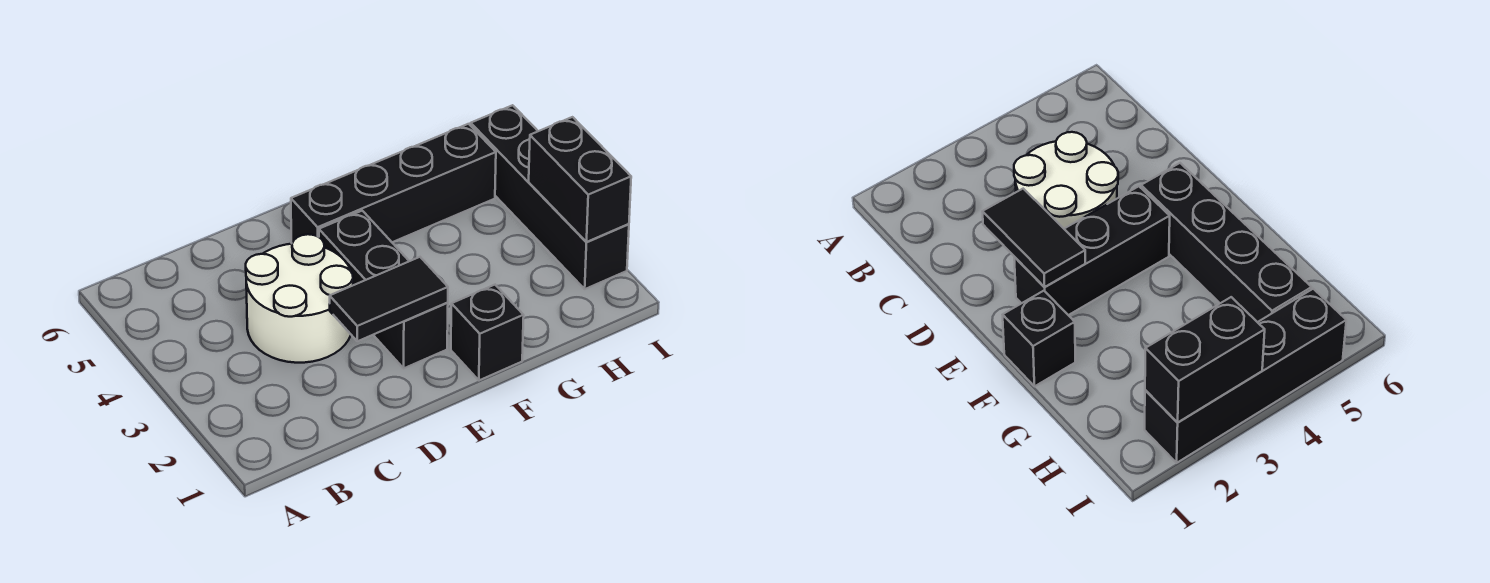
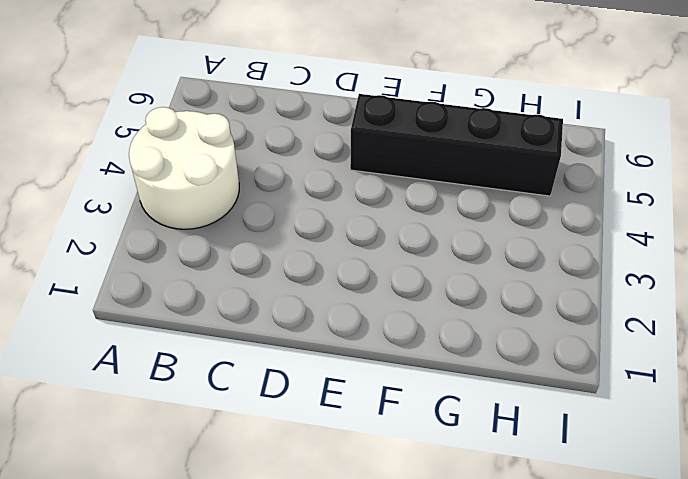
white round brick A3:B4 level 1 -> white round brick C3:D4 level 1
none -> black brick E2:E4 level 1
none -> black brick F1 level 1

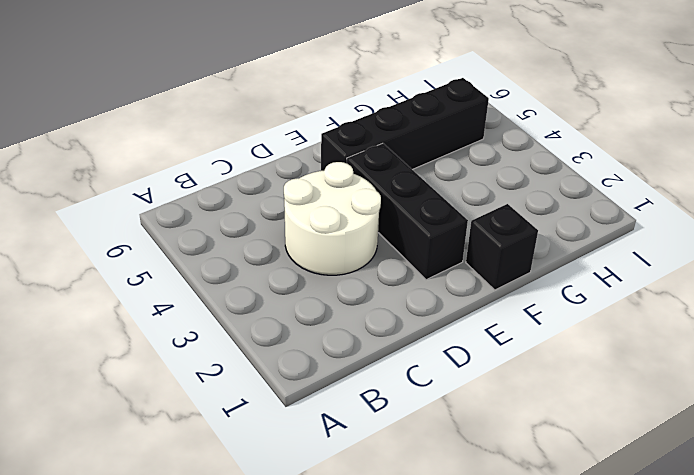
none -> black brick I2:I5 level 1
none -> black tile D2:E2 level 2

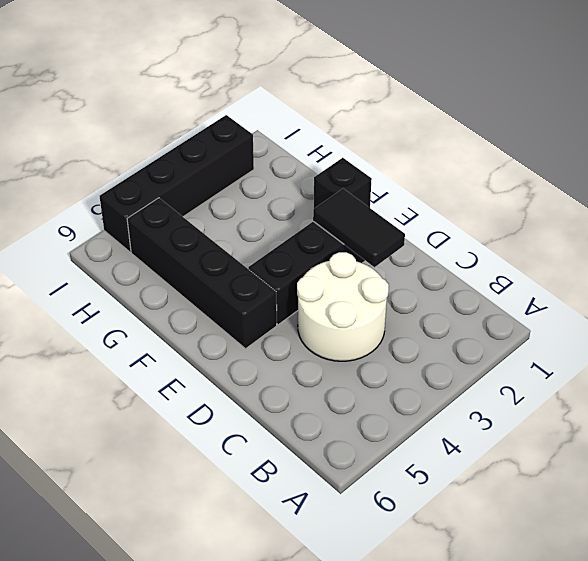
none -> black brick I2:I3 level 2

